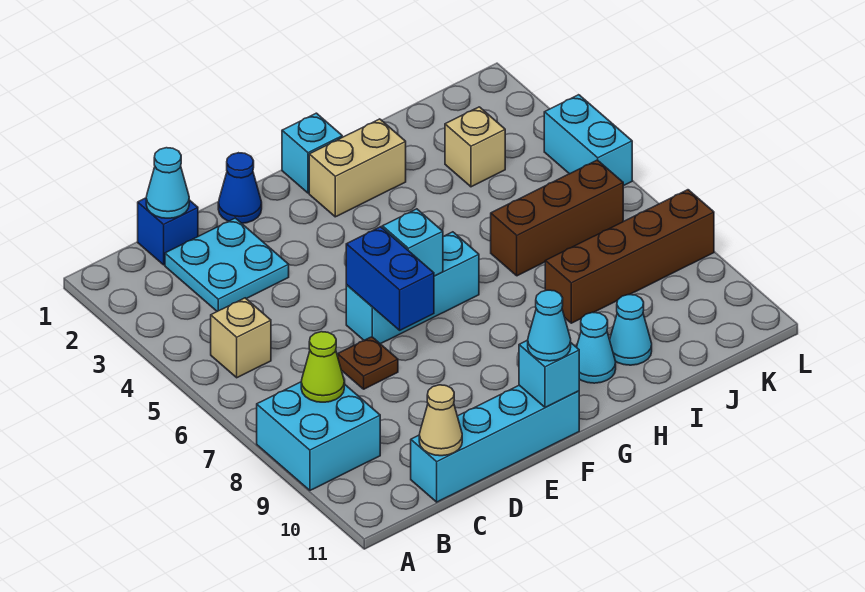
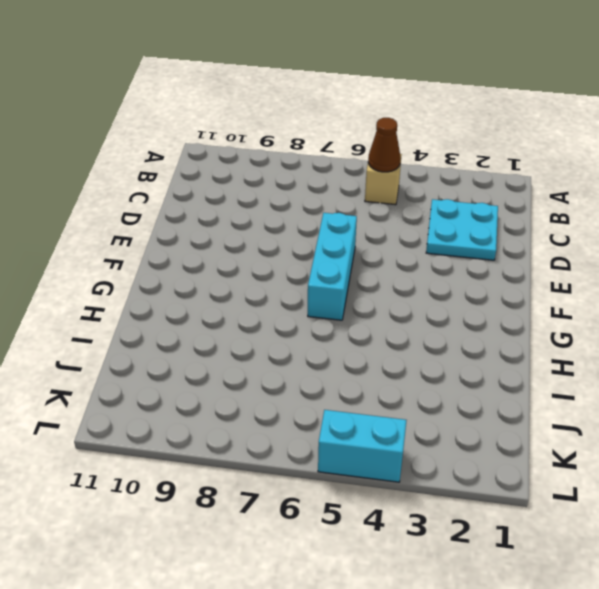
brown cone B5 level 2 -> none
none -> cyan brick A8:B9 level 1
none -> blue brick C1 level 1
none -> cyan brick C11:F11 level 1

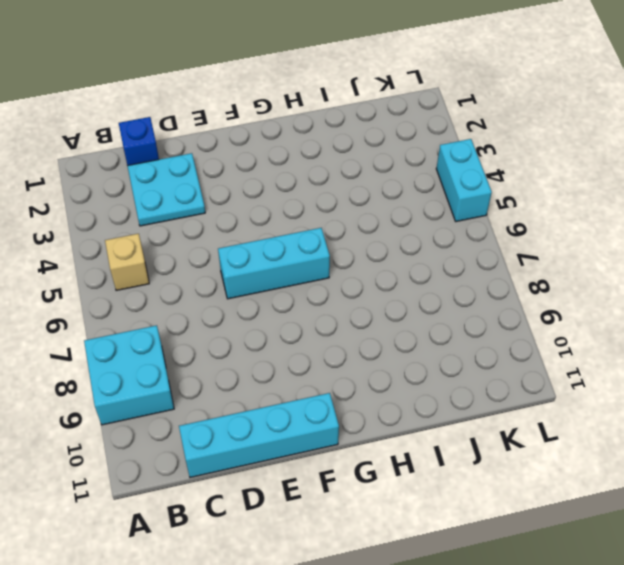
none -> brown plate D7 level 1
none -> blue cone E1 level 1
none -> cyan brick G1 level 1

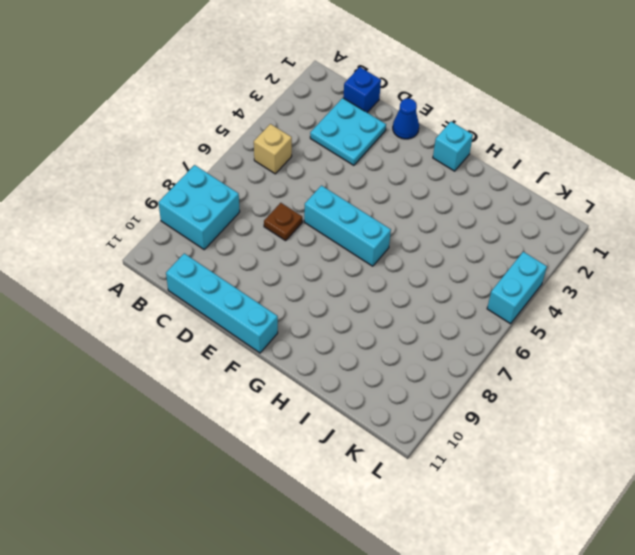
none -> tan brick G2:H2 level 1
none -> cyan cone H10 level 1
none -> brown brick I6:K6 level 1

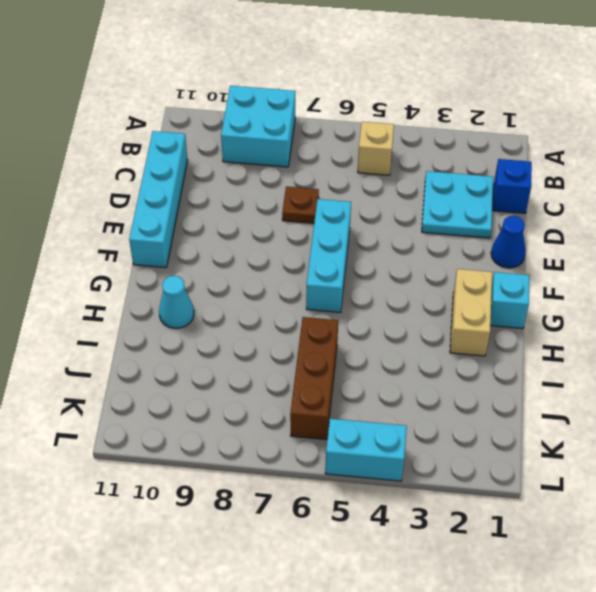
none -> brown brick I8:L8 level 1
none -> cyan cone I10 level 1
none -> tan brick J3 level 1

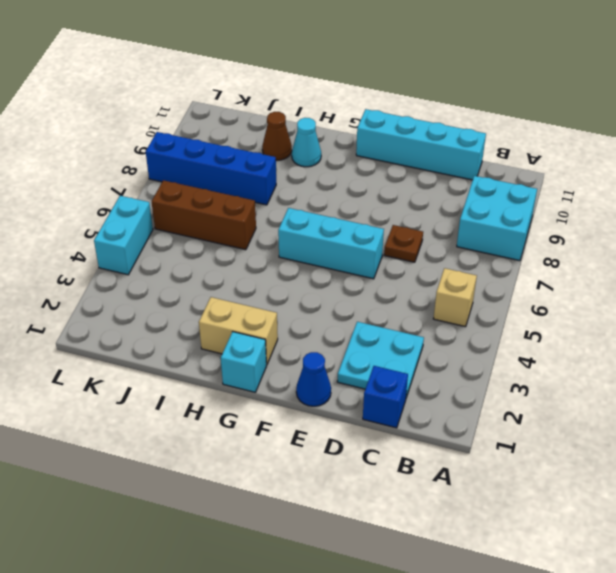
blue brick I8:L8 level 1 -> brown brick I8:L8 level 1
brown cone I10 level 1 -> cyan cone I10 level 1
none -> tan brick J3 level 1
none -> lime cone B8 level 2
none -> cyan cone C1 level 2

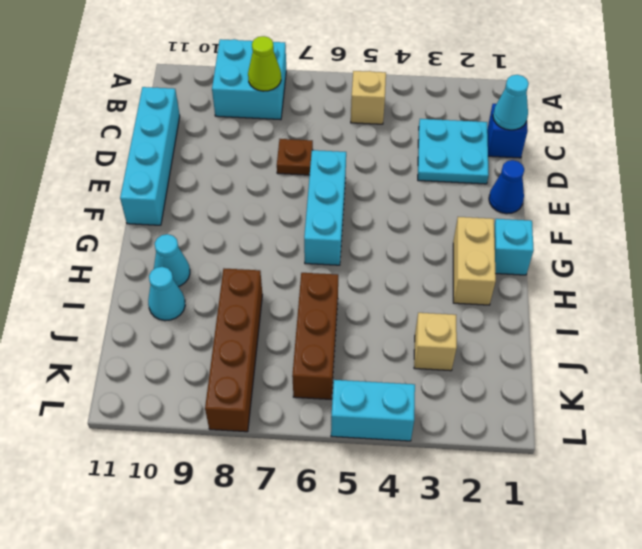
none -> tan cone C11 level 2
none -> blue brick E6:E7 level 2
none -> cyan brick F6 level 2

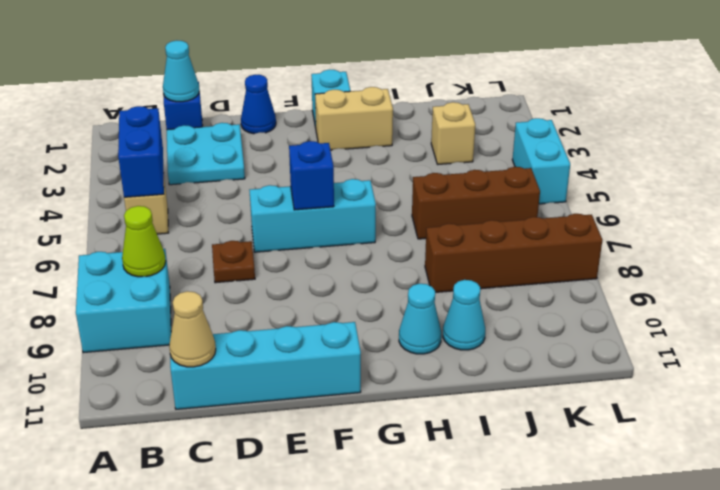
blue brick B4:B5 level 2 -> blue brick E6:E7 level 2
blue brick F6 level 2 -> cyan brick F6 level 2
none -> cyan brick F11 level 2
none -> cyan cone F11 level 3

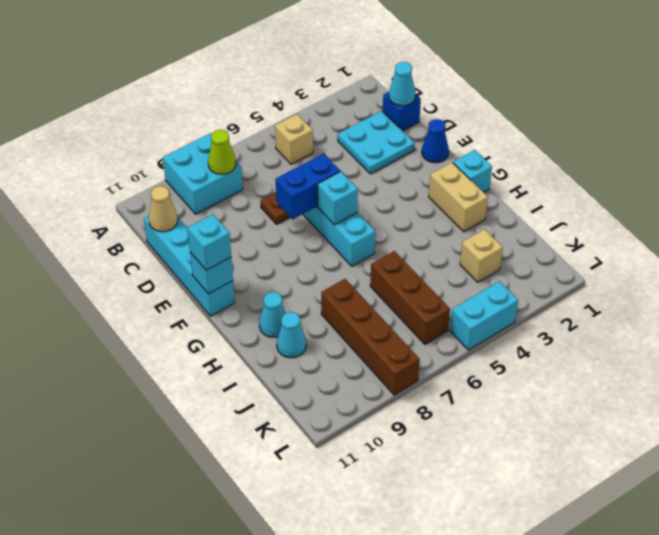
cyan brick F11 level 3 -> cyan cone F11 level 3

